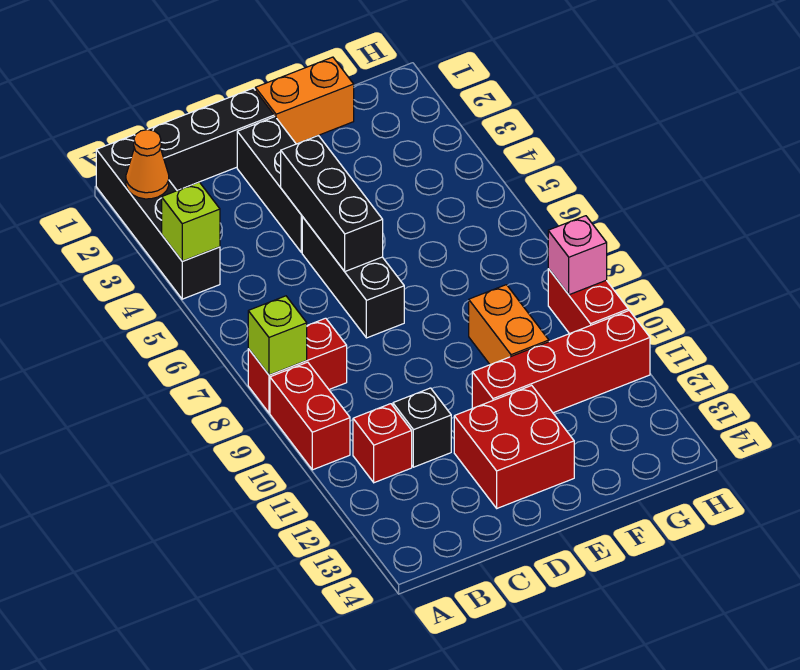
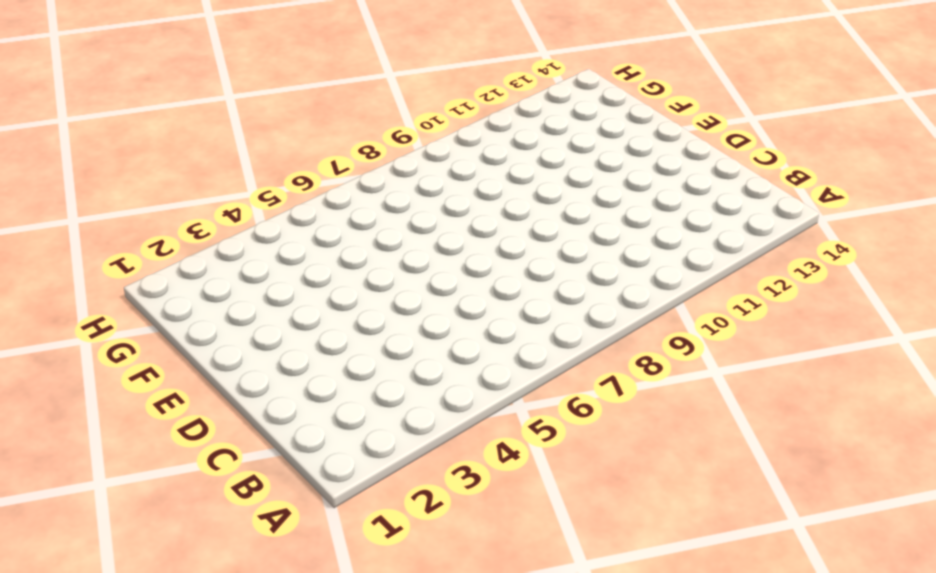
none -> black brick A1:A4 level 1
none -> red brick A8:B8 level 1
none -> red brick A9:A10 level 1

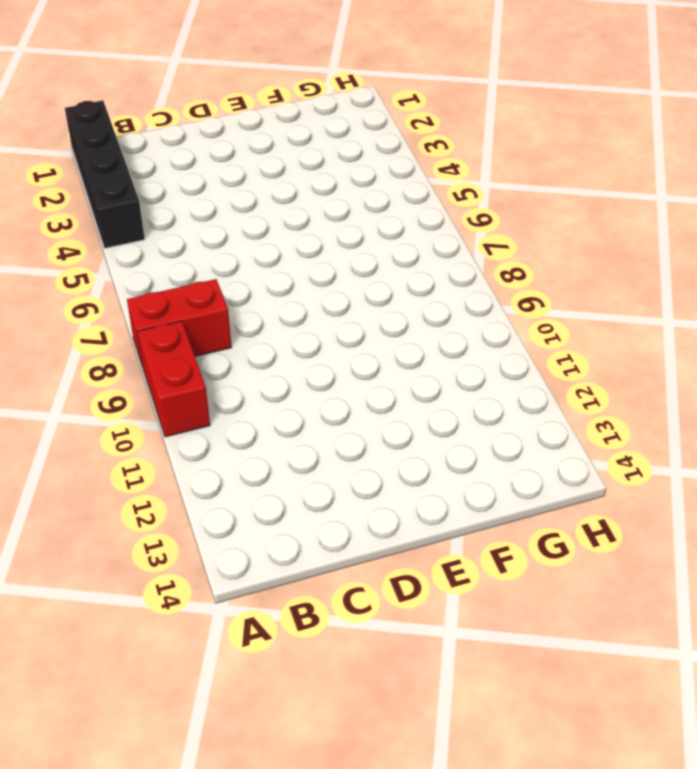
none -> black brick B1:D1 level 1
none -> red brick B11 level 1
none -> black brick C11 level 1

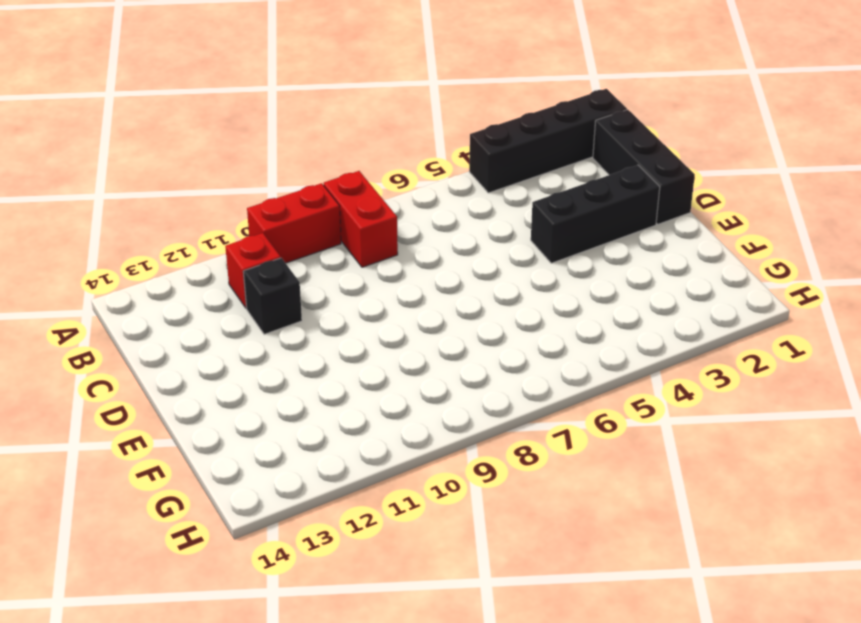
none -> black brick D5:D7 level 1
none -> red brick D12:E13 level 1
none -> orange brick E1:F1 level 1

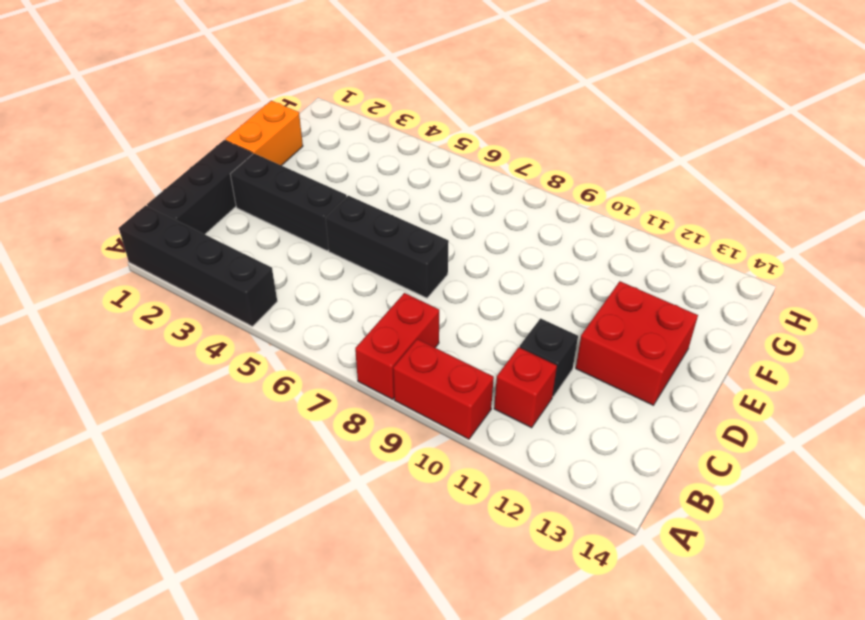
none -> red brick E11:H11 level 1
none -> orange brick F9:F10 level 1
none -> red brick H9:H10 level 1

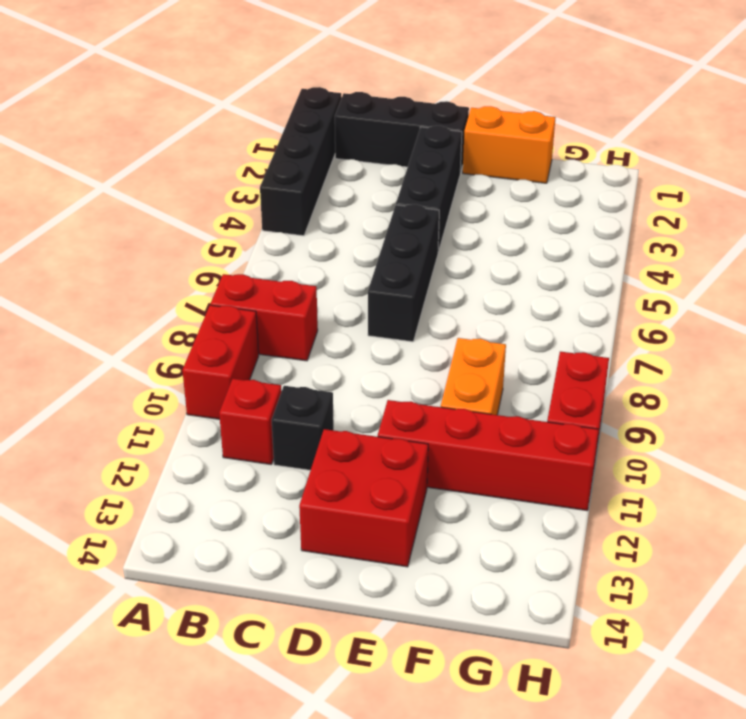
none -> orange cone A2 level 2
none -> lime brick A4 level 2
none -> lime brick A8 level 2

